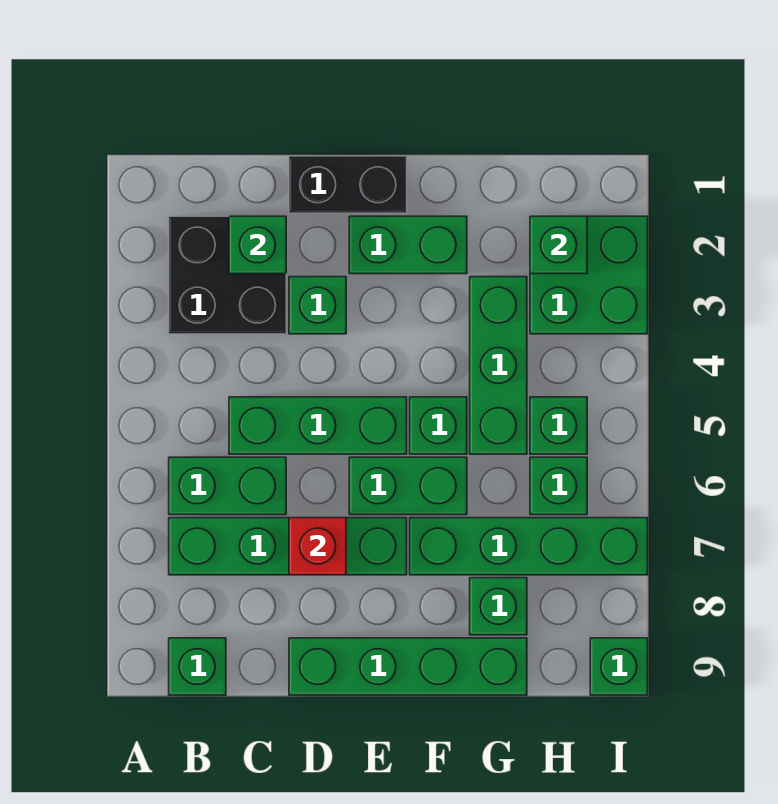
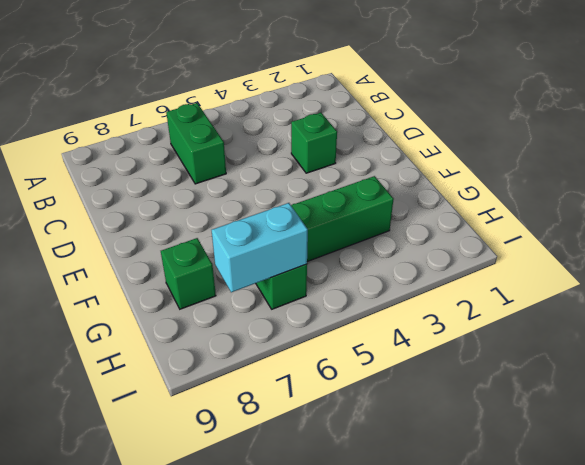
cyan brick H6:H7 level 2 -> none
none -> black brick B2:C3 level 1
none -> green brick B7:E7 level 1
none -> green brick B9 level 1

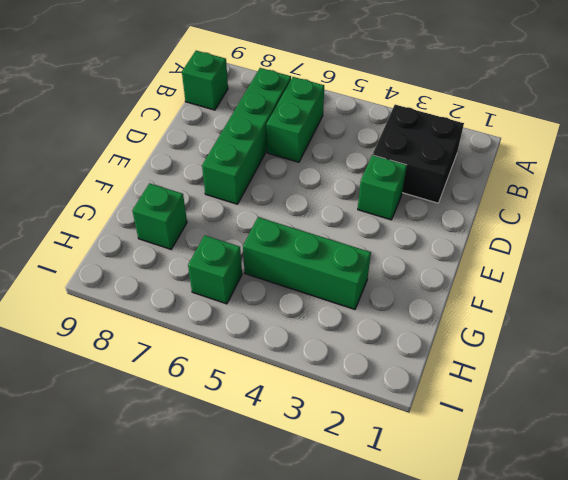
none -> green brick C5:E5 level 1
none -> black brick D1:E1 level 1
none -> green brick D9:G9 level 1

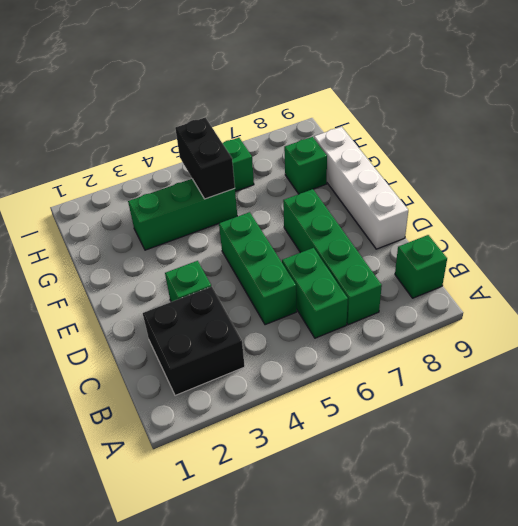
white brick D9:G9 level 1 -> green brick D9:G9 level 1
black brick G5:H5 level 2 -> black brick D1:E1 level 1
none -> green brick E2:F2 level 1
none -> green brick E6:F6 level 1
none -> green brick F5 level 1

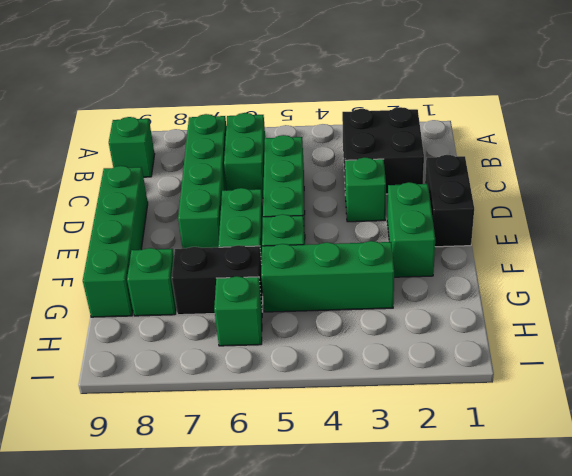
black brick G6:G7 level 1 -> green brick F7:I7 level 1
none -> green brick H2:I3 level 1
none -> green brick H5 level 1
none -> green brick I9 level 1

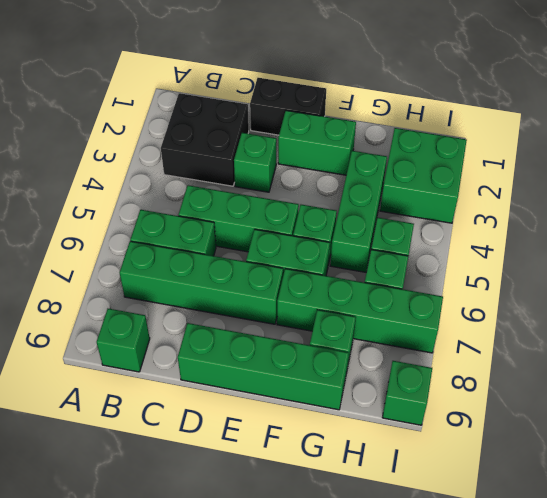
none -> green brick C2 level 2
none -> red brick D7 level 2
none -> green brick H2 level 2

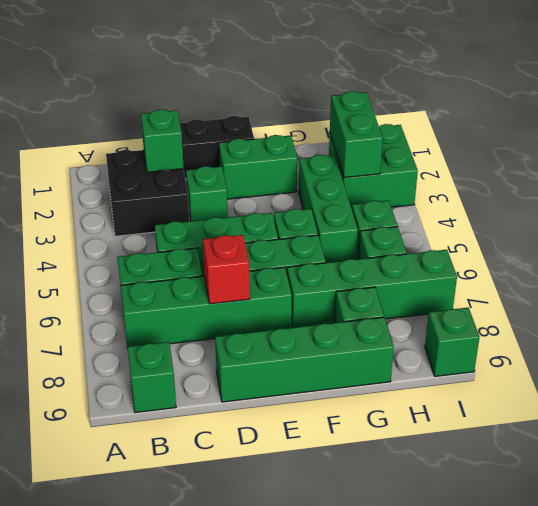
green brick H2:H3 level 2 -> green brick H2 level 2

